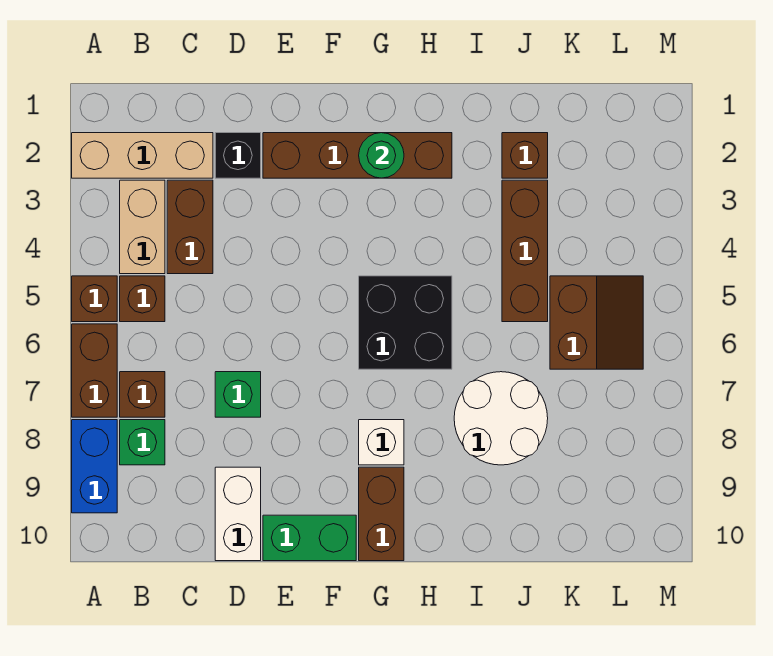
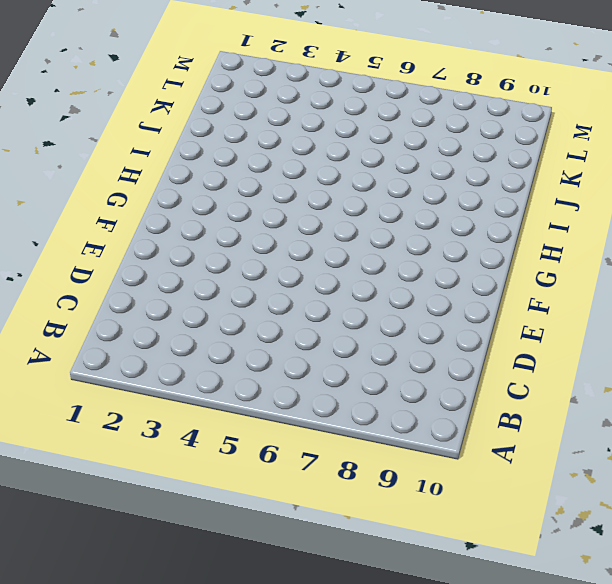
none -> tan brick A2:C2 level 1
none -> brown brick A5 level 1
none -> brown brick A6:A7 level 1

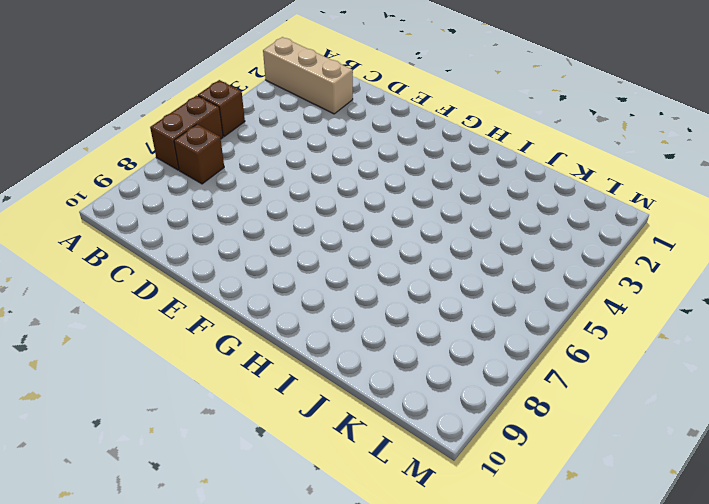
none -> blue brick A8:A9 level 1
none -> tan brick B3:B4 level 1
none -> brown brick B5 level 1

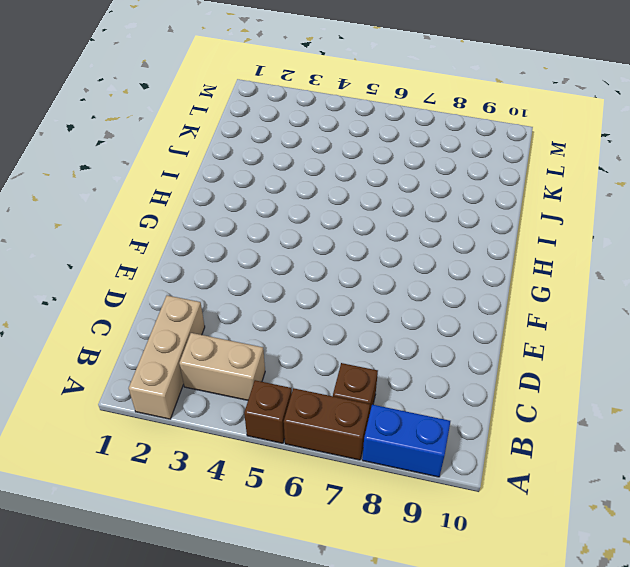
none -> brown brick B5 level 1
none -> green brick B8 level 1
none -> brown brick C3:C4 level 1

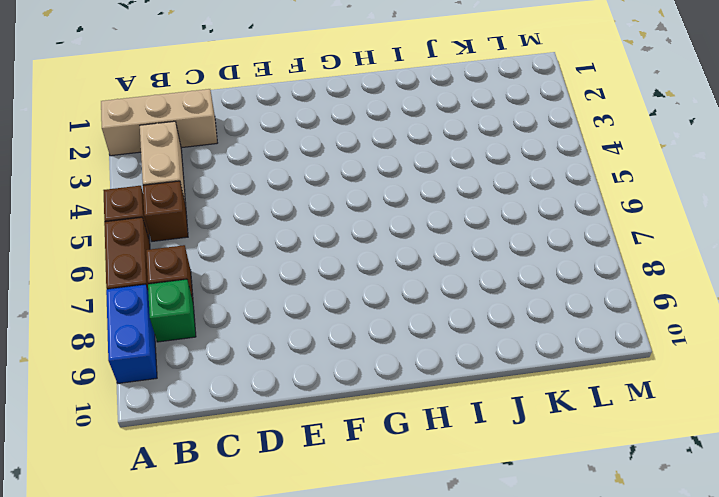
none -> brown brick C3:C4 level 1
none -> black brick D2 level 1
none -> green brick D7 level 1

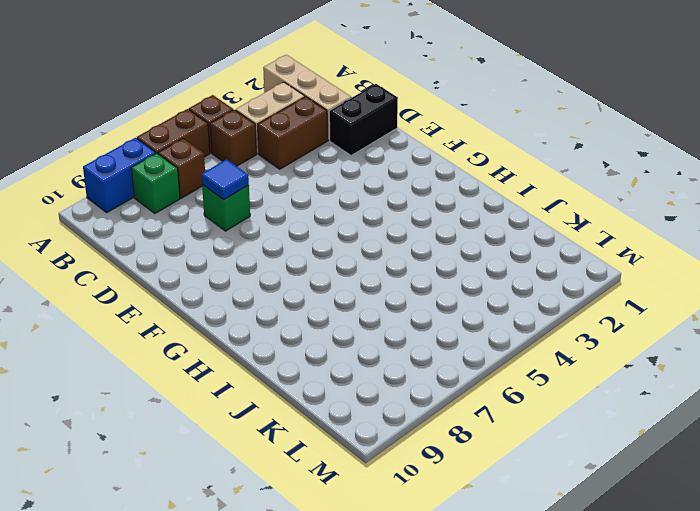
black brick D1:D2 level 1 -> black brick D2 level 1
blue tile D7 level 2 -> none
none -> white brick D9:D10 level 1
none -> brown brick E2:H2 level 1
none -> green brick E10:F10 level 1

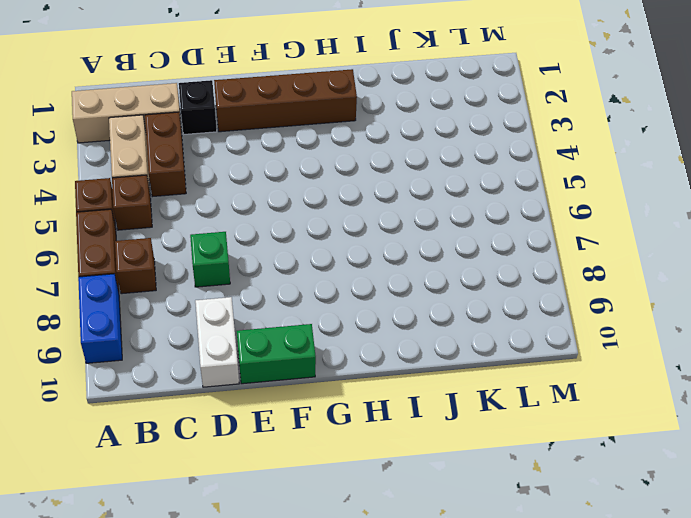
none -> green brick B8 level 1
none -> black brick G5:H6 level 1
none -> white brick G8 level 1

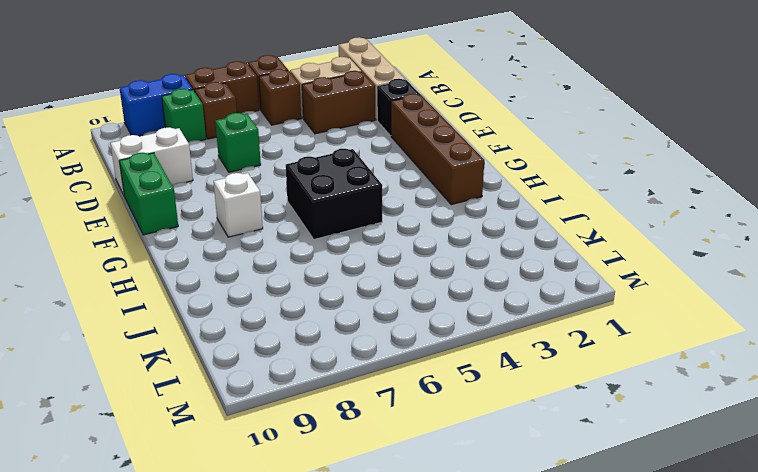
none -> brown brick G9:G10 level 1
none -> white round brick I7:J8 level 1
none -> brown brick J2 level 1

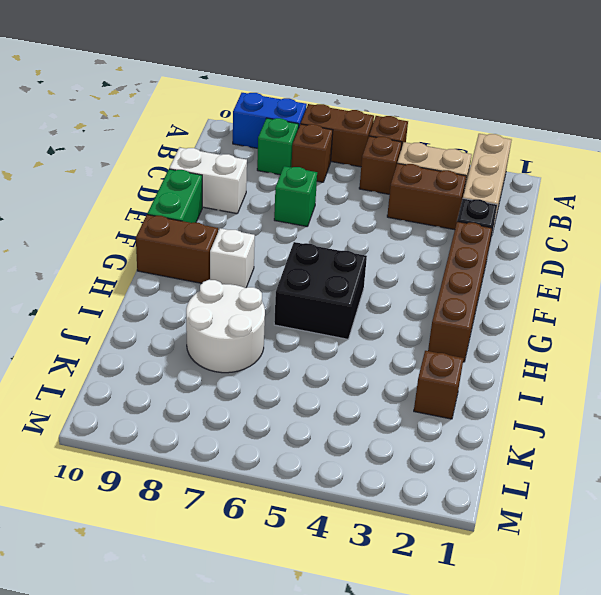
none -> brown brick J3:J5 level 1
none -> brown slope K5:L6 level 1 top K
none -> green round brick G2 level 2

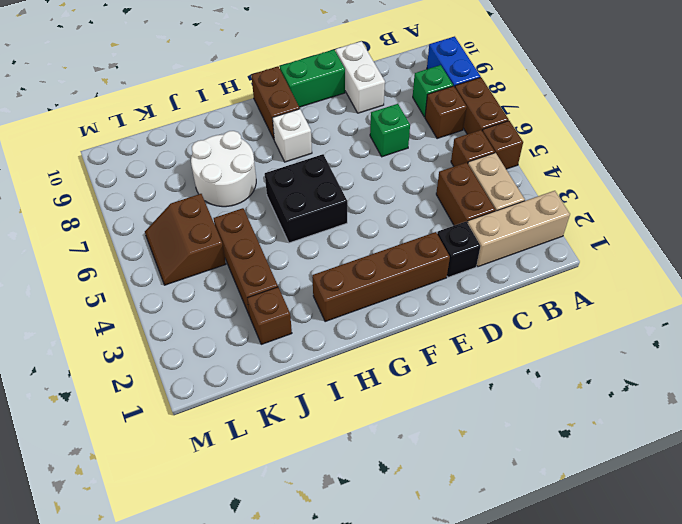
none -> green round brick G2 level 2

